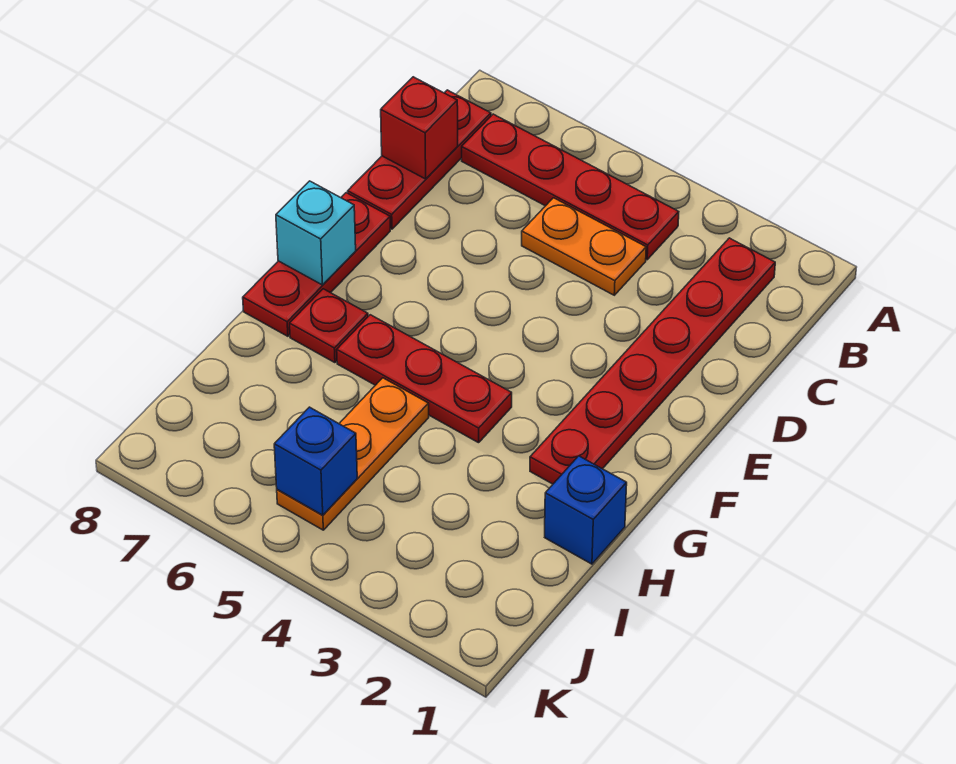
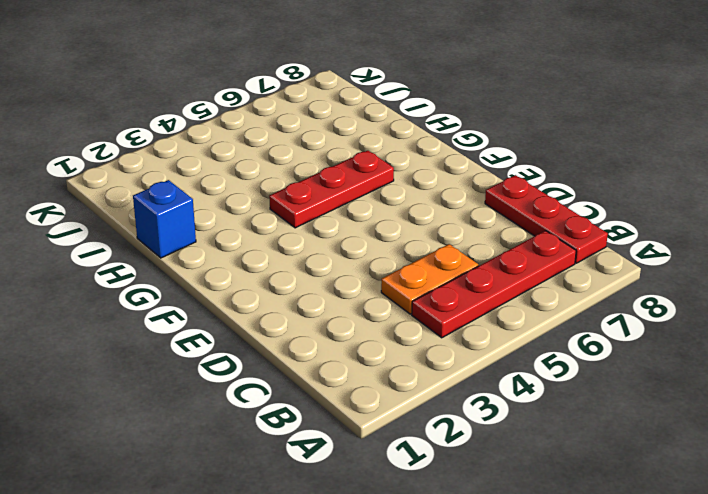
none -> red plate B2:G2 level 1
none -> red plate E8:G8 level 1
none -> red plate G7 level 1

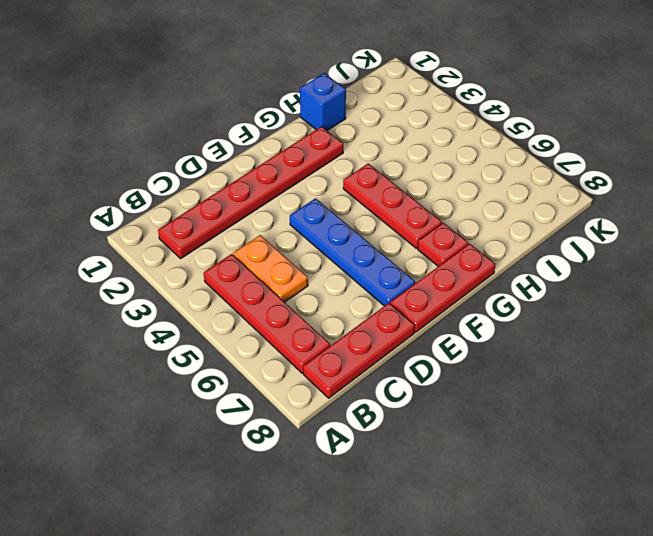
blue plate E4:E7 level 1 -> none
none -> orange plate H5:J5 level 1
none -> red brick C8 level 2
none -> cyan brick F8 level 2

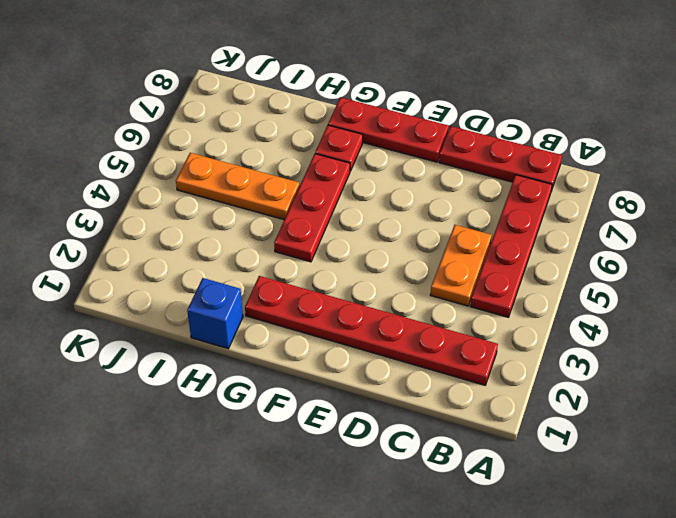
none -> red brick C8 level 2
none -> cyan brick F8 level 2
none -> blue brick J5 level 2

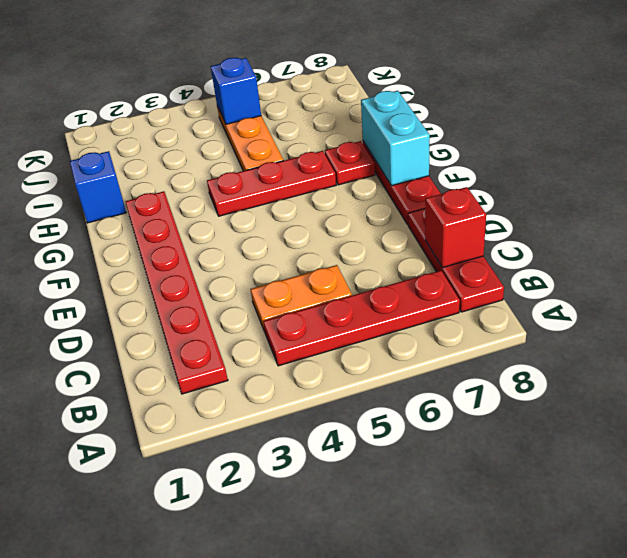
cyan brick F8:G8 level 2 -> cyan brick F8 level 2

